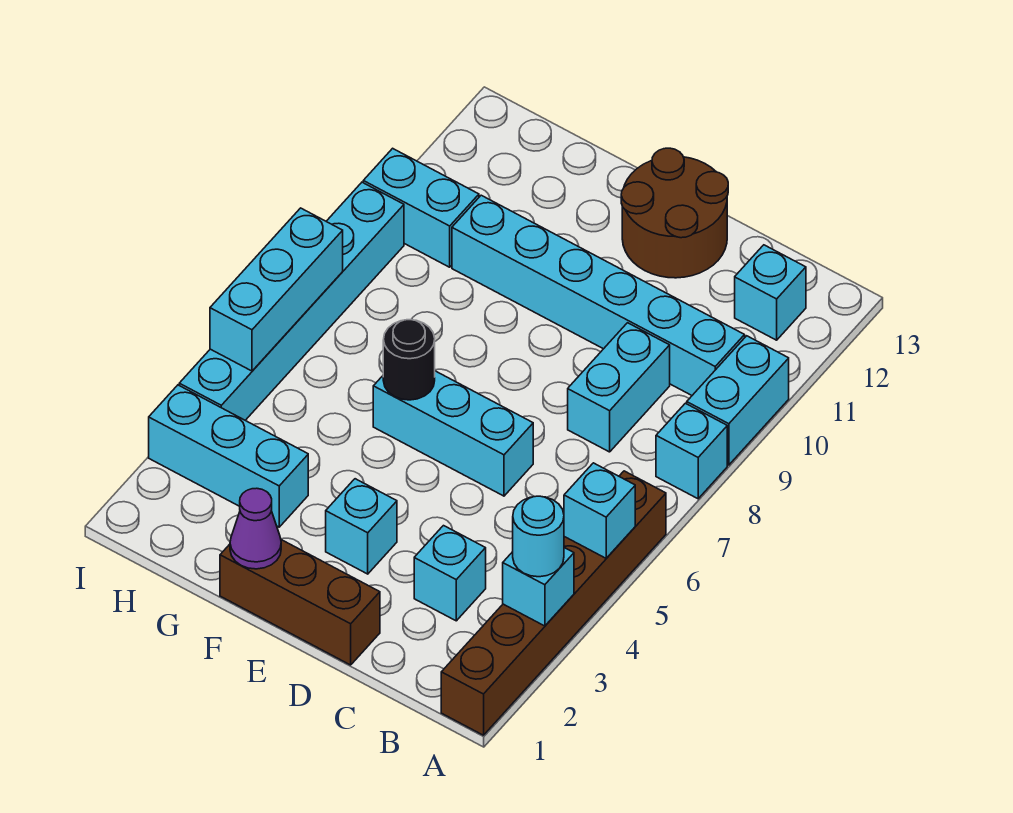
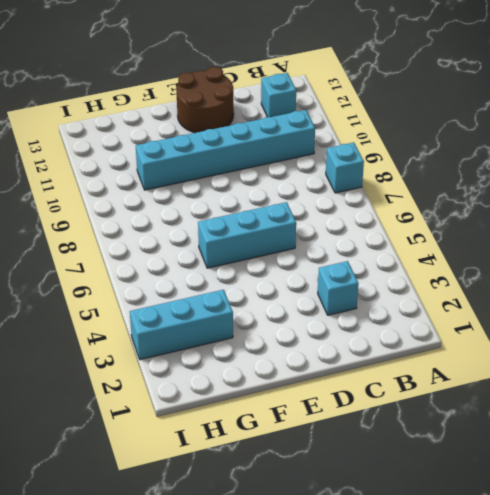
none -> brown brick A1:A6 level 1
none -> cyan brick A9:A10 level 1
none -> cyan brick C8:C9 level 1

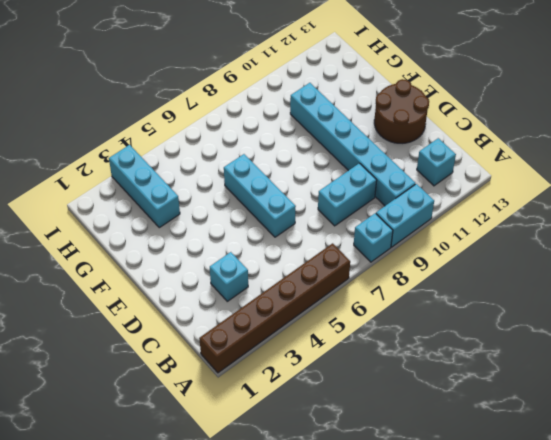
none -> brown brick D1:F1 level 1
none -> cyan brick E3 level 1
none -> cyan brick H10:I10 level 1

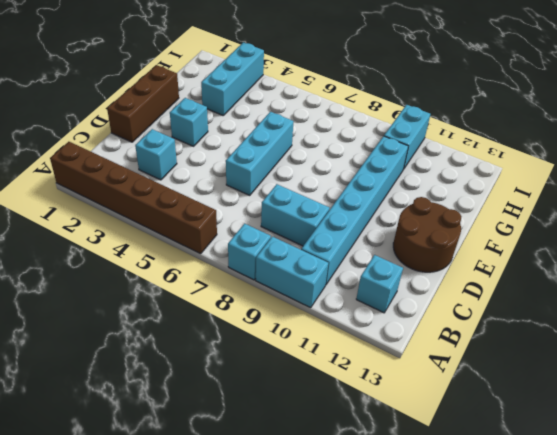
none -> cyan brick I4:I9 level 1
none -> cyan brick A3 level 2
none -> cyan brick A5 level 2

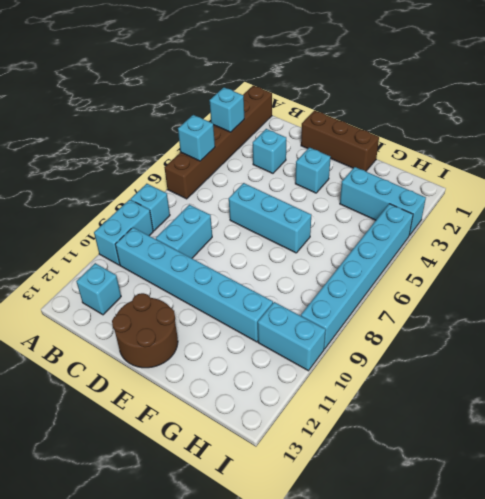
none -> purple cone F1 level 2
none -> black round brick F6 level 2
none -> cyan brick I5:I7 level 2

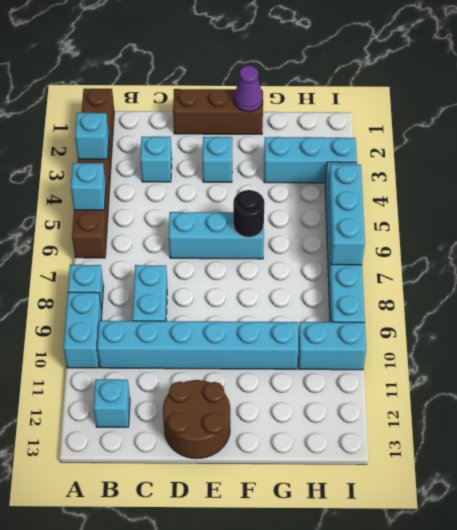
none -> cyan round brick A3 level 3

